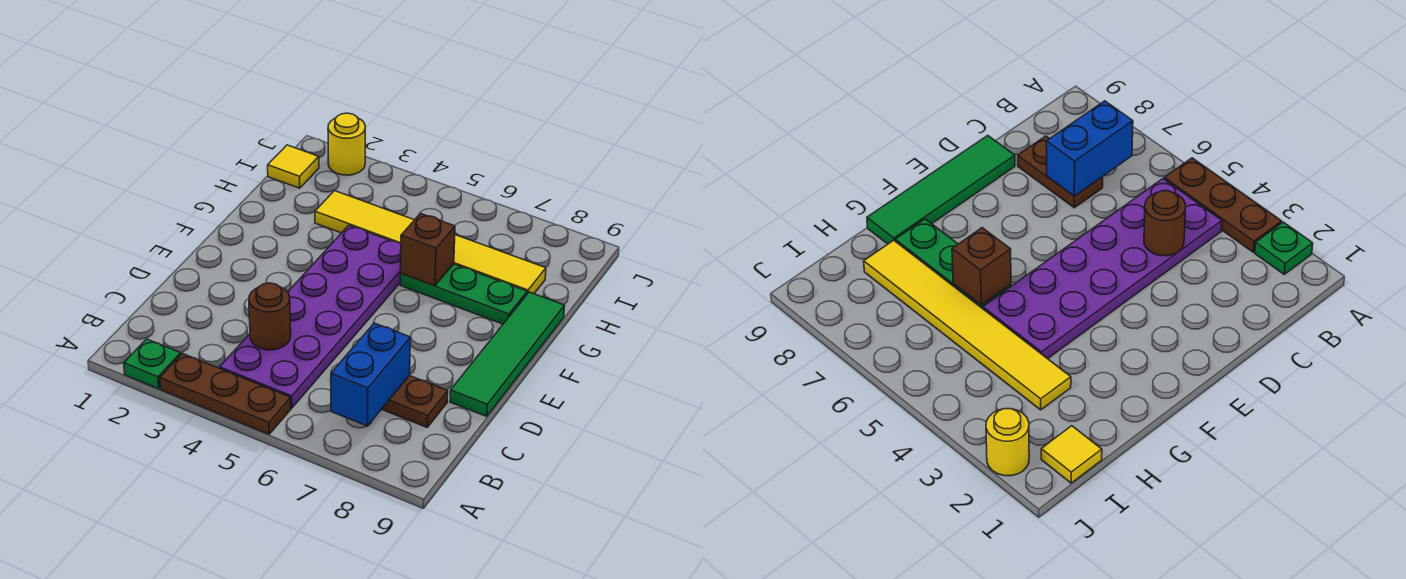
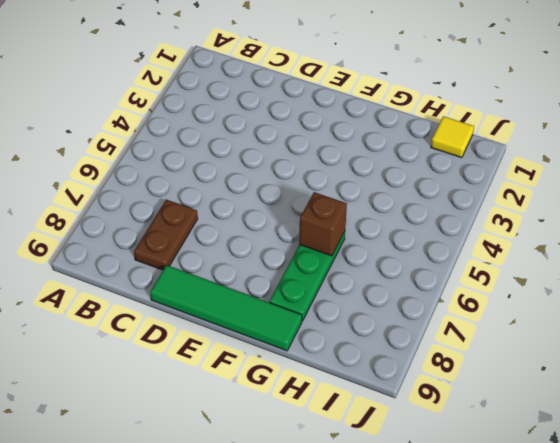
none -> green plate A2 level 1
none -> brown plate A3:A5 level 1
none -> purple plate B4:G5 level 1

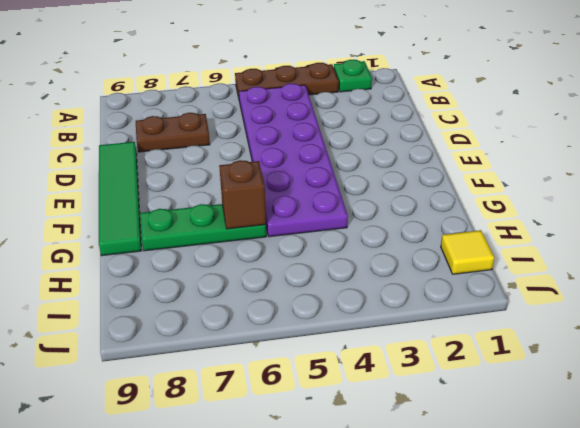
none -> yellow tile H3:H8 level 1
none -> yellow round brick J2 level 1
none -> blue brick B7:C7 level 2

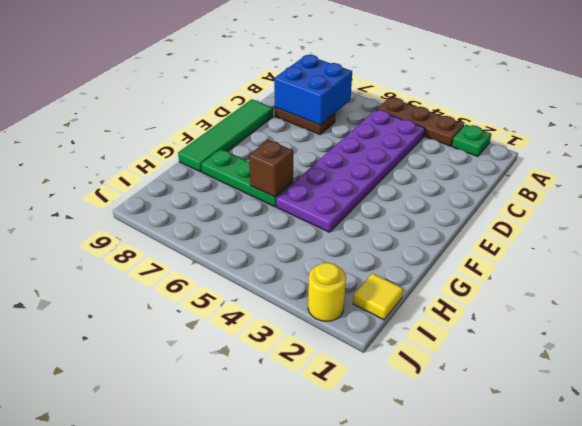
blue brick B7:C8 level 2 -> blue brick B7:C7 level 2
none -> yellow tile H3:H8 level 1
none -> brown round brick C4 level 2

